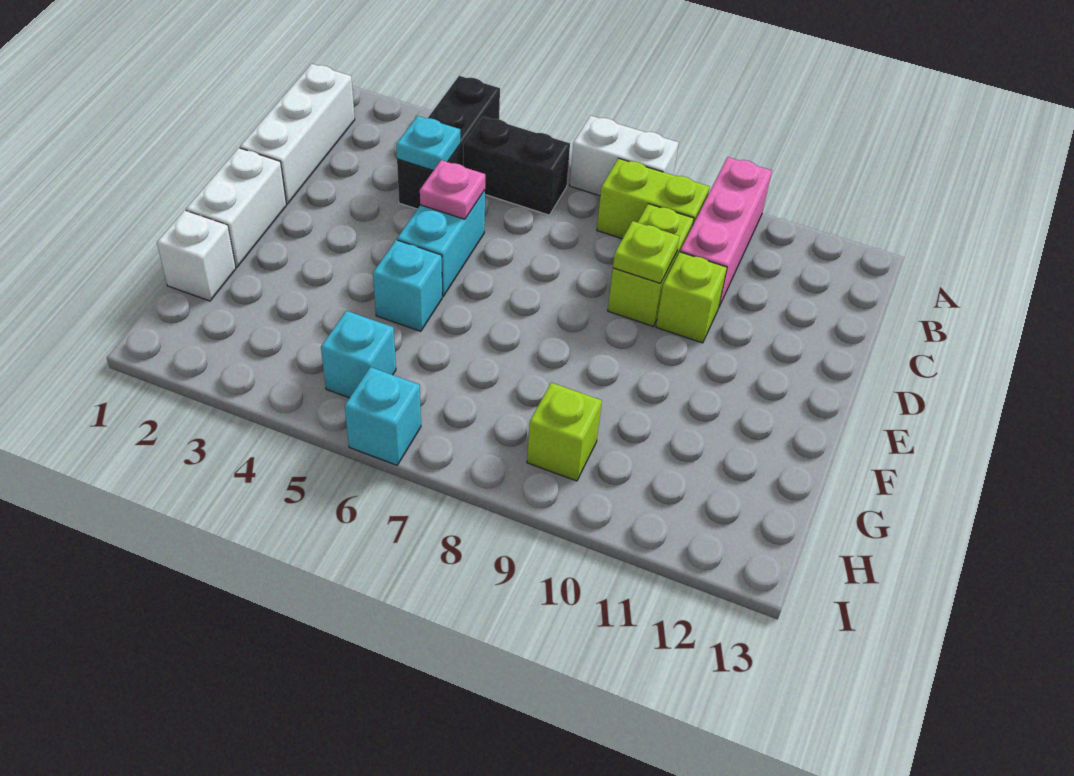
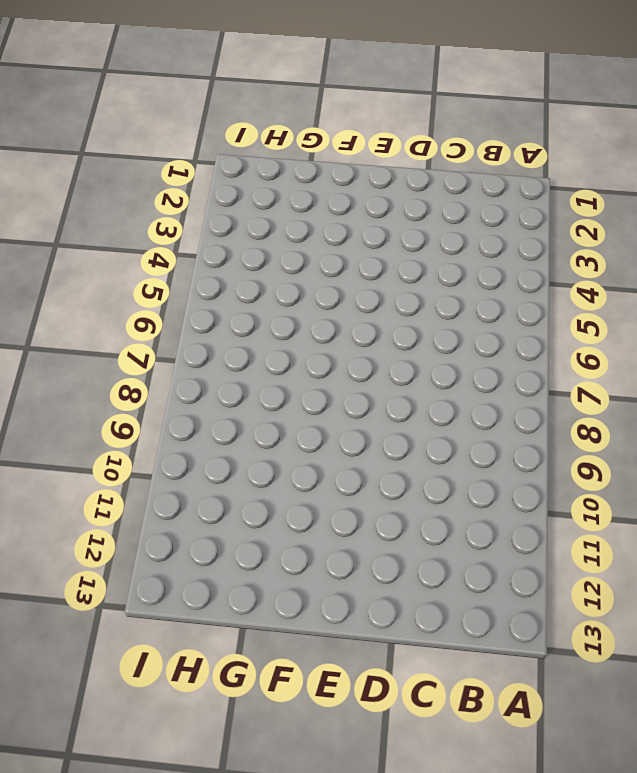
none -> black brick A4:C4 level 1
none -> white brick A7:A8 level 1
none -> pink brick A10:C10 level 1

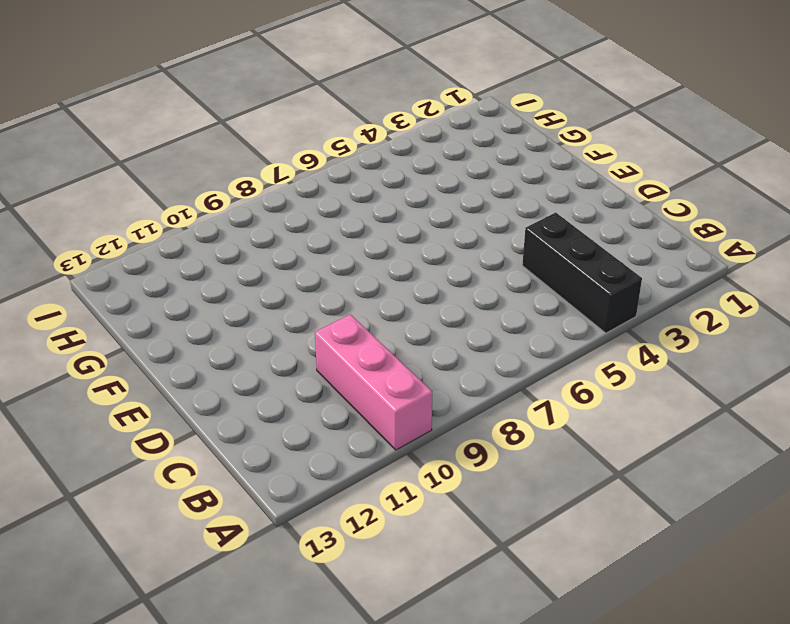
none -> white brick A7:A8 level 1
none -> white brick B1:D1 level 1
none -> black brick B5:B6 level 1

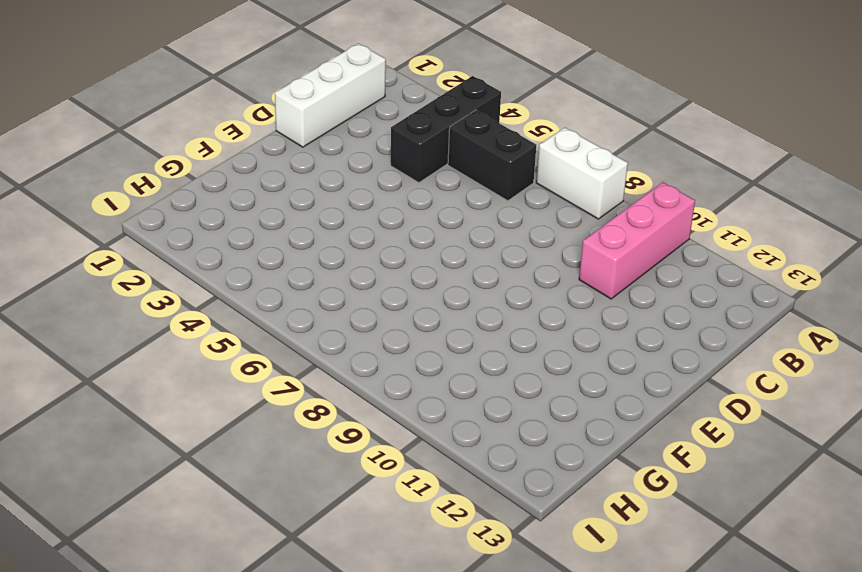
none -> lime brick B8:B9 level 1
none -> lime brick C9:D9 level 1
none -> cyan brick D5:E5 level 1

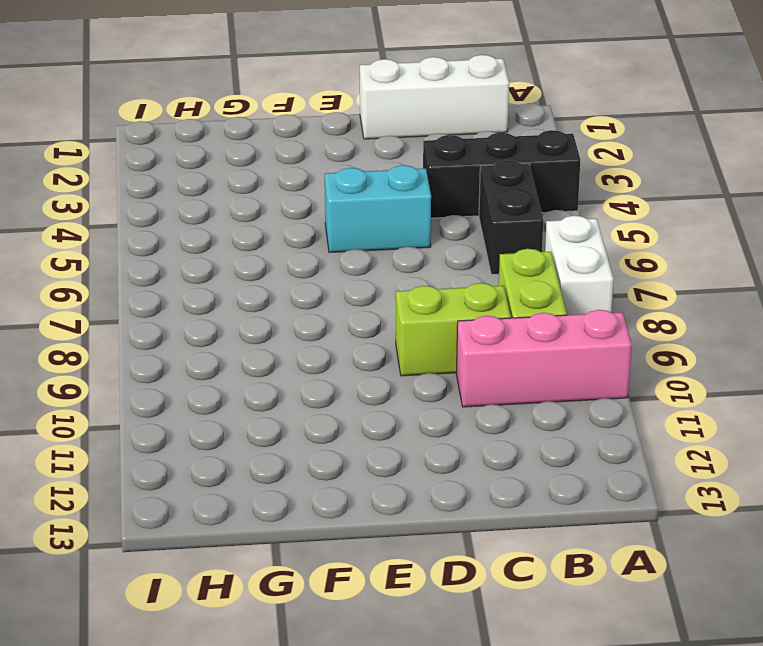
none -> lime brick D10 level 1
none -> white brick E1:F1 level 1
none -> cyan brick F5 level 1

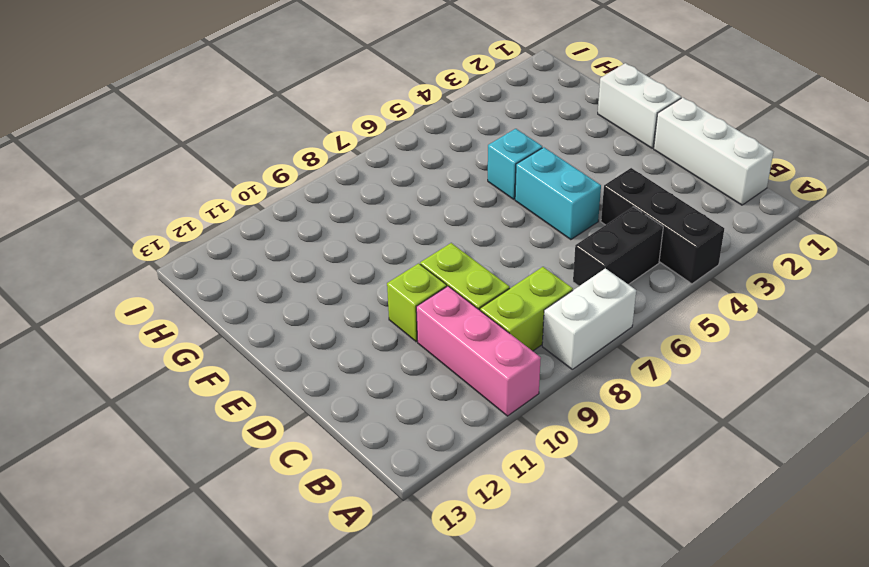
none -> white brick G1 level 1
none -> cyan brick H5 level 1
none -> lime brick H9 level 1

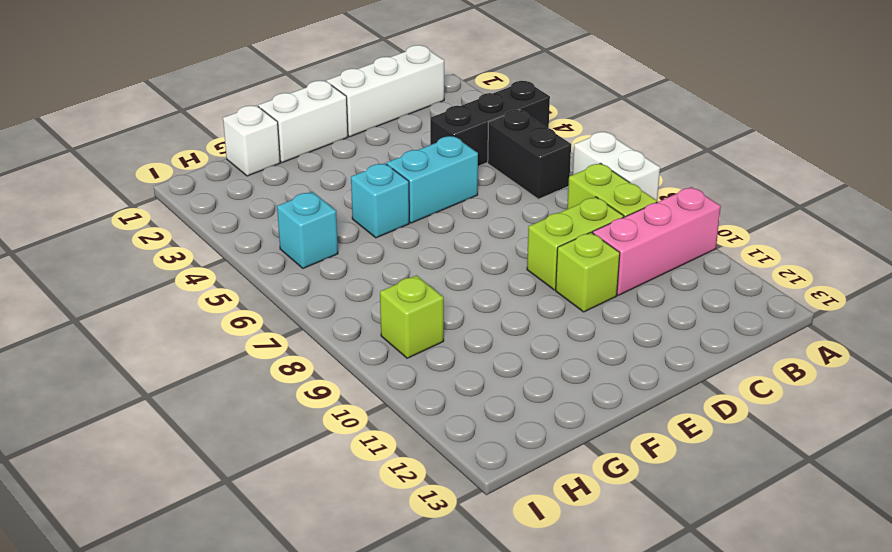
none -> cyan brick I6 level 1
none -> cyan plate C4 level 2
none -> pink plate D5 level 2

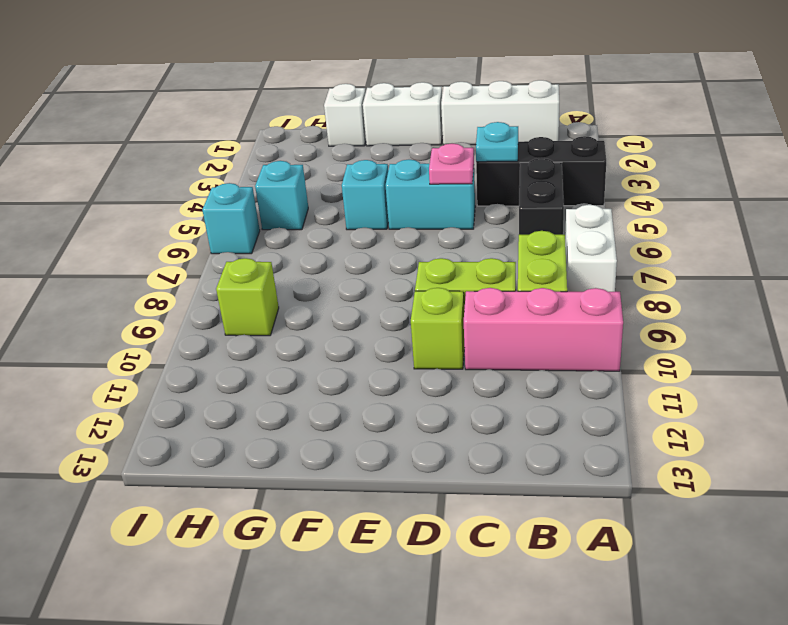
none -> lime plate D9 level 2

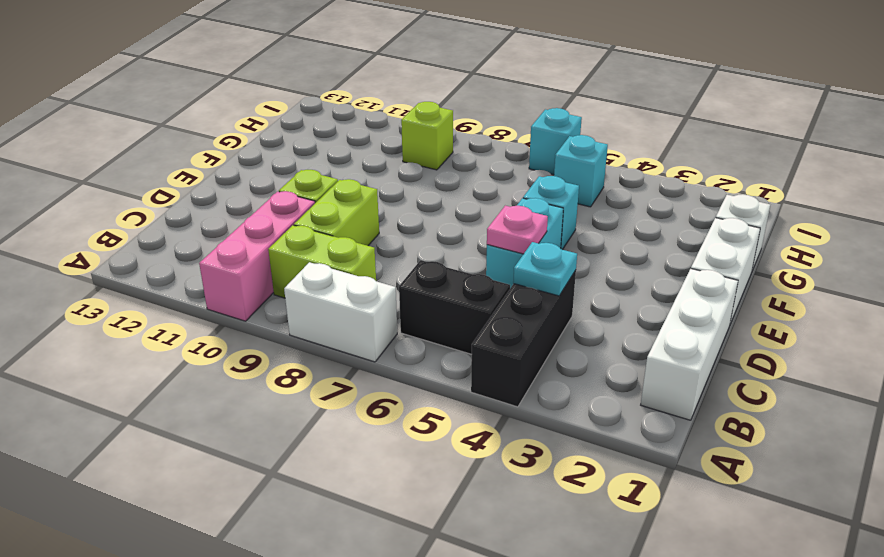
none -> lime plate D9 level 2

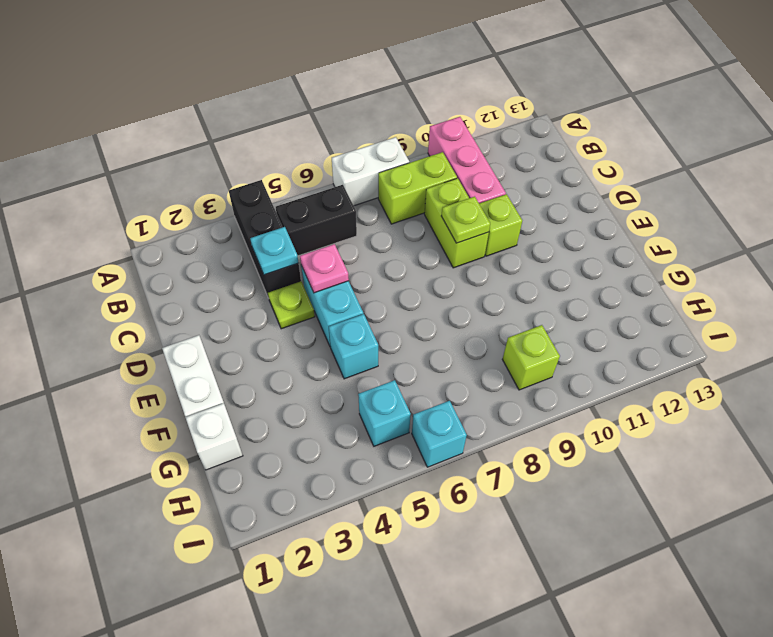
lime plate D4 level 1 -> none
none -> white brick B1:D1 level 1

